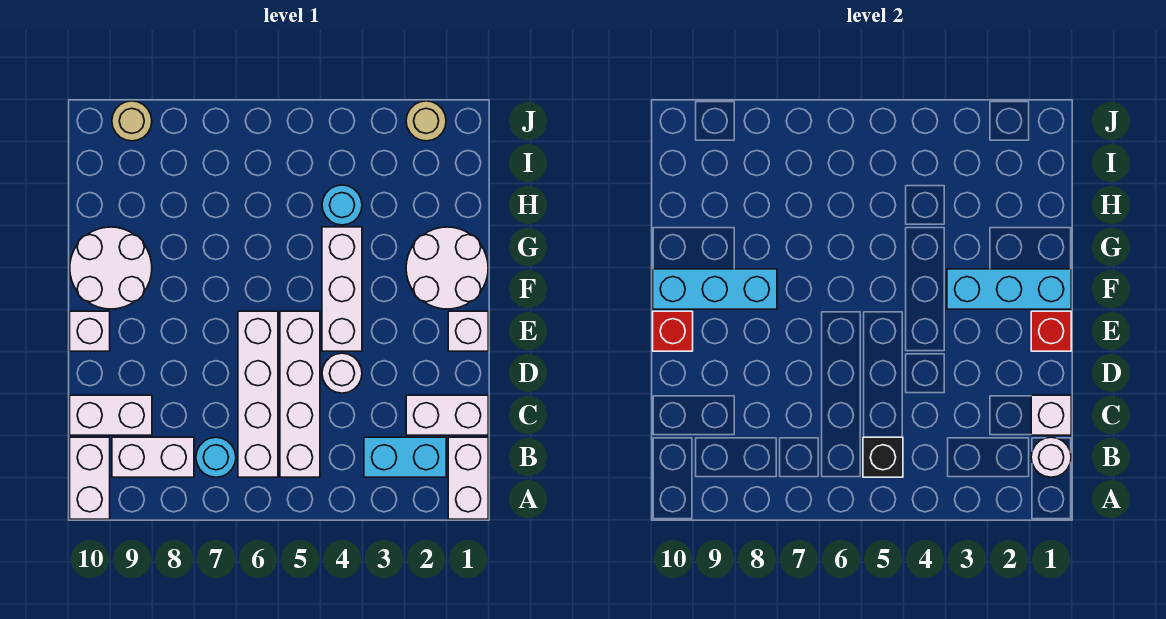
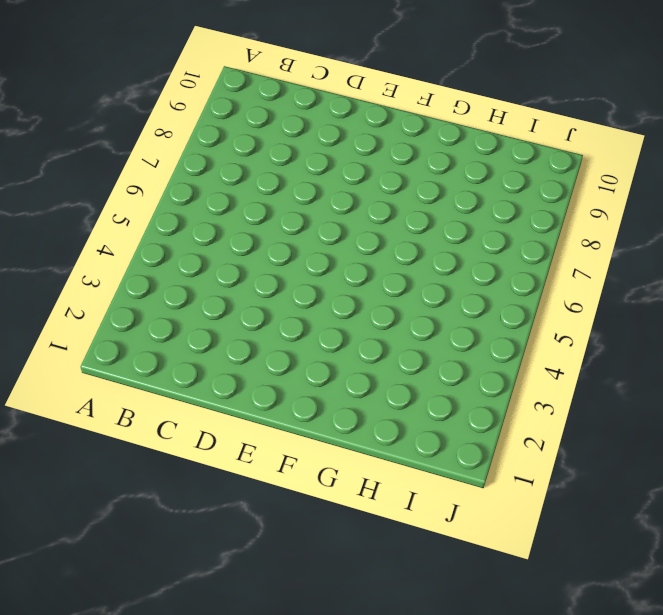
none -> white brick A1:B1 level 1
none -> white brick A10:B10 level 1
none -> cyan brick B2:B3 level 1

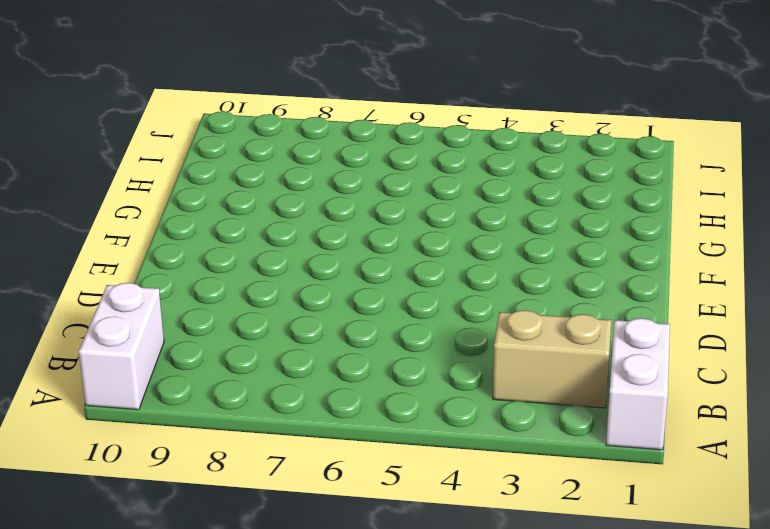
tan brick B2:B3 level 1 -> cyan brick B2:B3 level 1
none -> white brick B5:E5 level 1
none -> white brick B6:E6 level 1
none -> cyan round brick B7 level 1

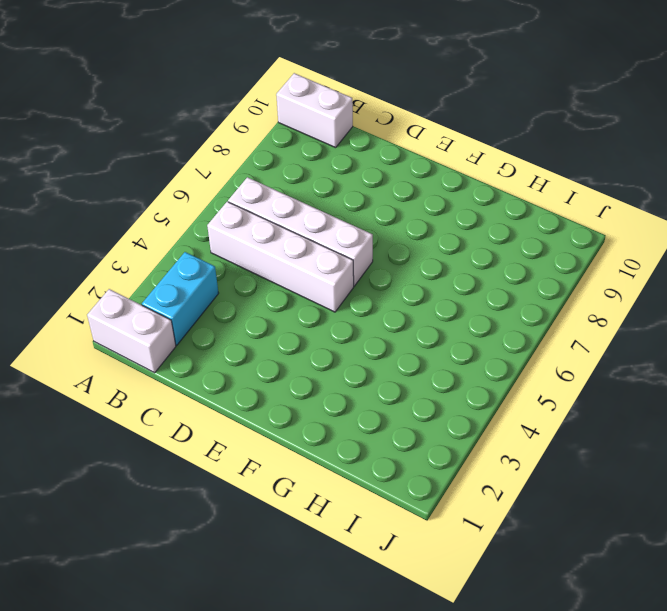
none -> cyan round brick B7 level 1
none -> white brick B8:B9 level 1
none -> white brick C1:C2 level 1

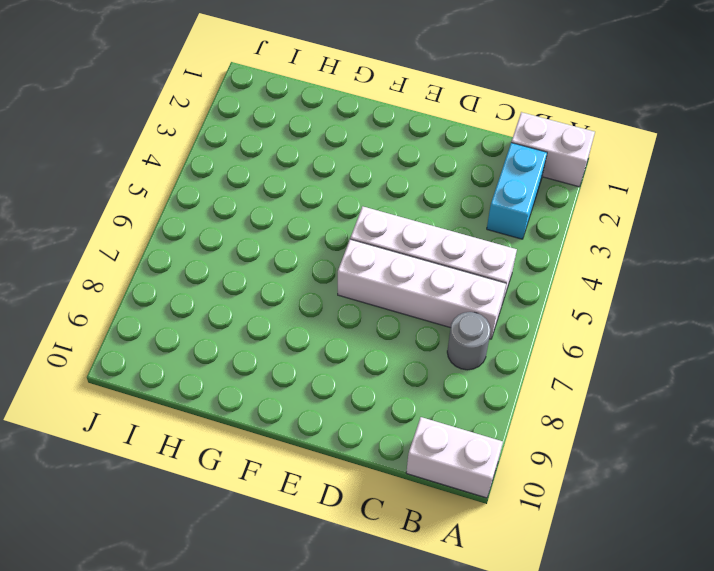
grey round brick B7 level 1 -> cyan round brick B7 level 1
none -> white brick B8:B9 level 1
none -> white brick C1:C2 level 1
none -> white brick C9:C10 level 1

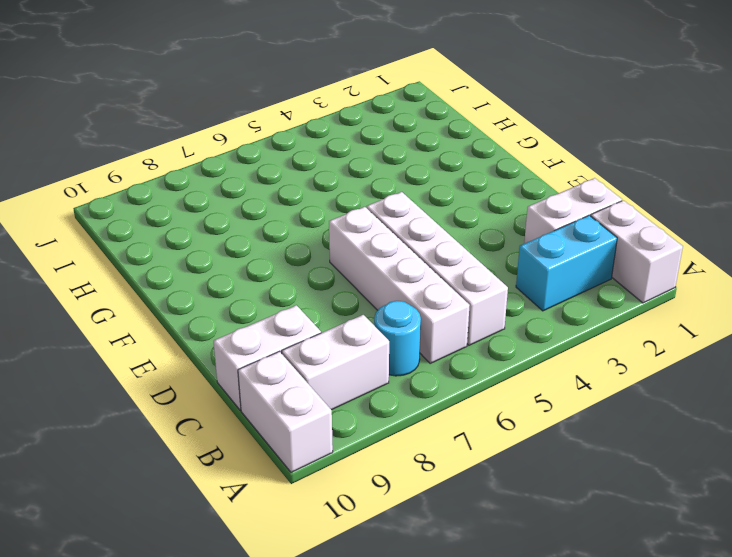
none -> white round brick D4 level 1
none -> white brick E1 level 1
none -> white brick E4:G4 level 1

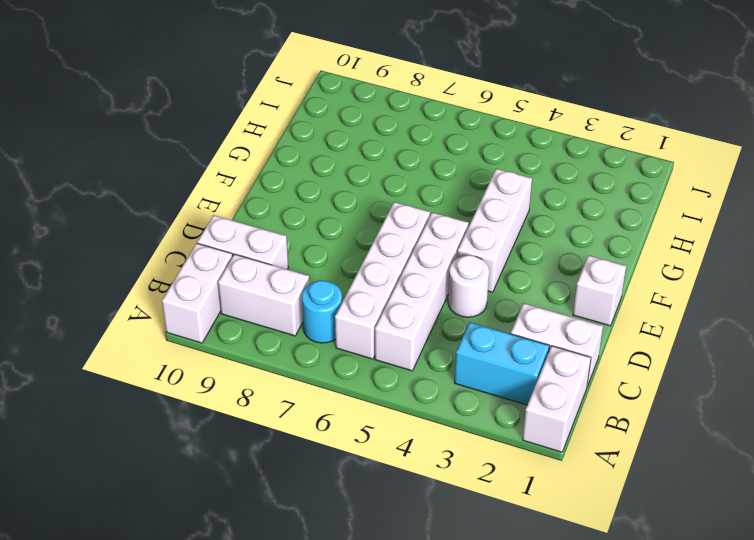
none -> white brick E10 level 1
none -> white round brick F1:G2 level 1
none -> white round brick F9:G10 level 1

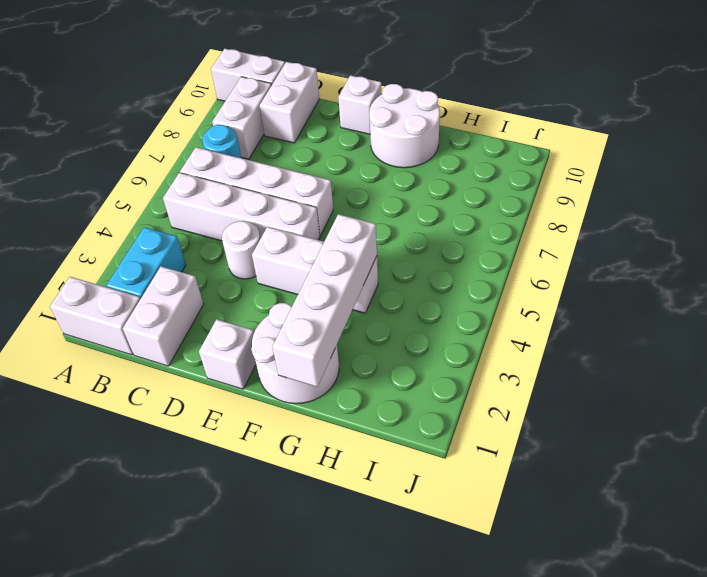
white brick G1:G4 level 2 -> none
none -> cyan round brick H4 level 1
none -> tan round brick J2 level 1
none -> tan round brick J9 level 1

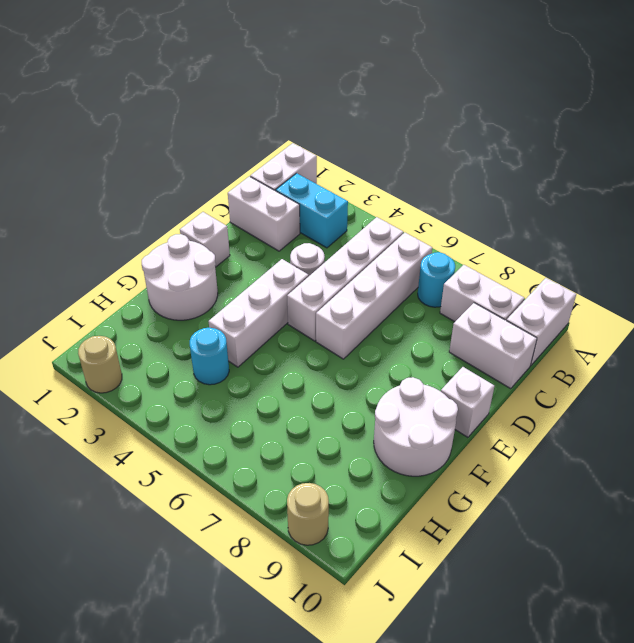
none -> white round brick B1 level 2
none -> black brick B5 level 2
none -> white brick C1 level 2

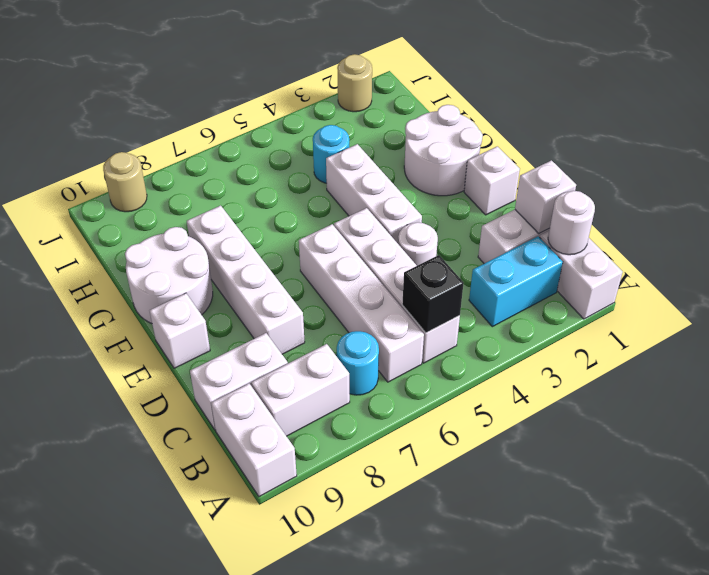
white brick D8:G8 level 1 -> none
none -> red brick E1 level 2
none -> red brick E10 level 2
none -> cyan brick F1:F3 level 2

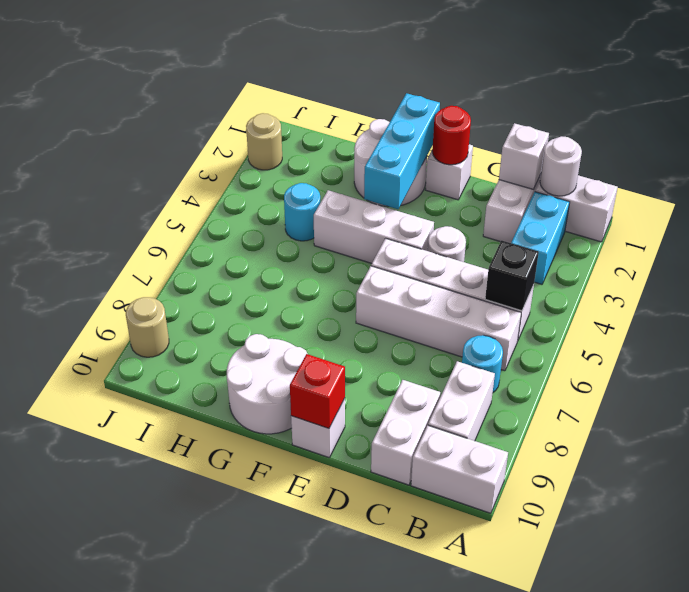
red round brick E1 level 2 -> red brick E1 level 2
none -> cyan brick F8:F10 level 2

